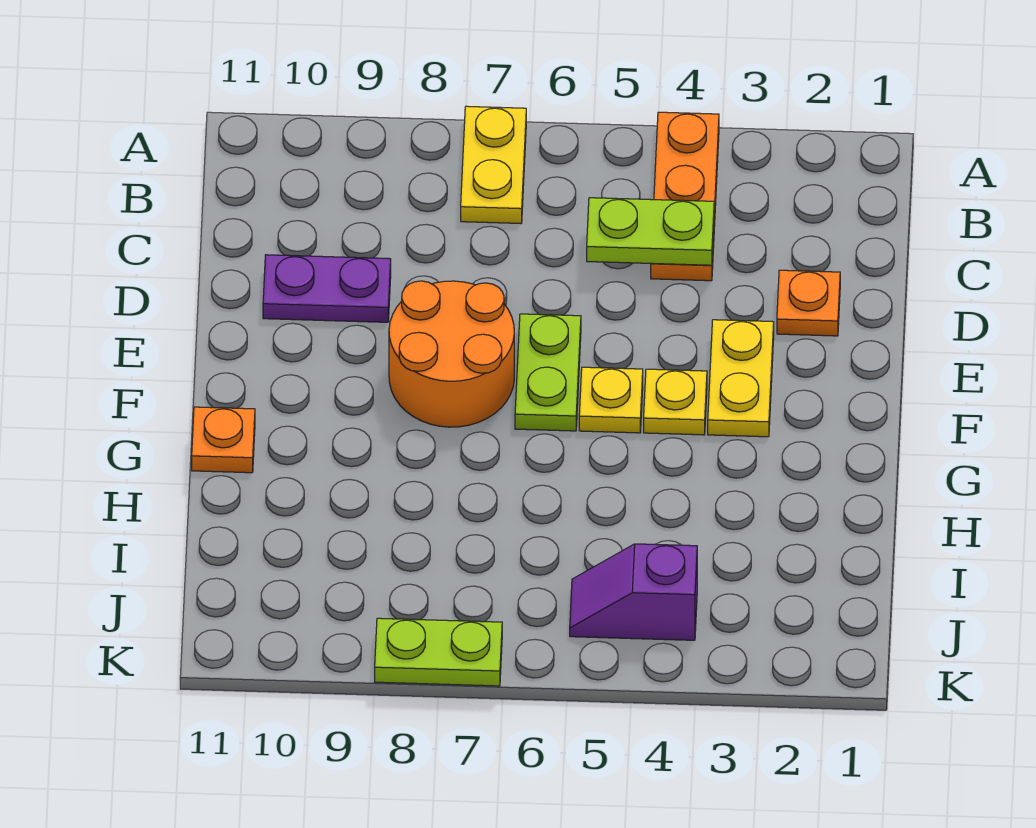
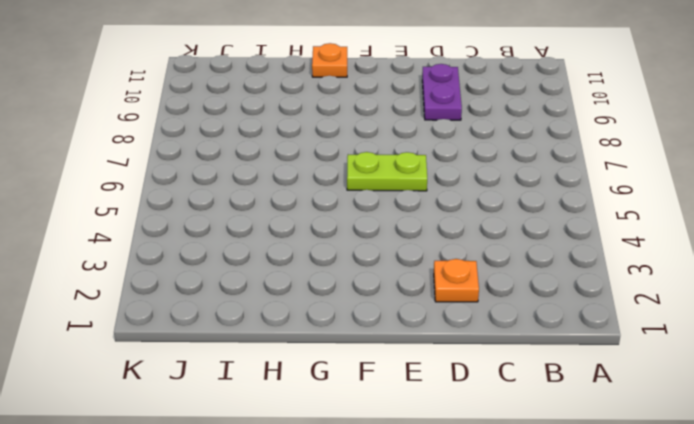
none -> orange plate A4:C4 level 1
none -> yellow plate A7:B7 level 1
none -> yellow plate E3:F3 level 1

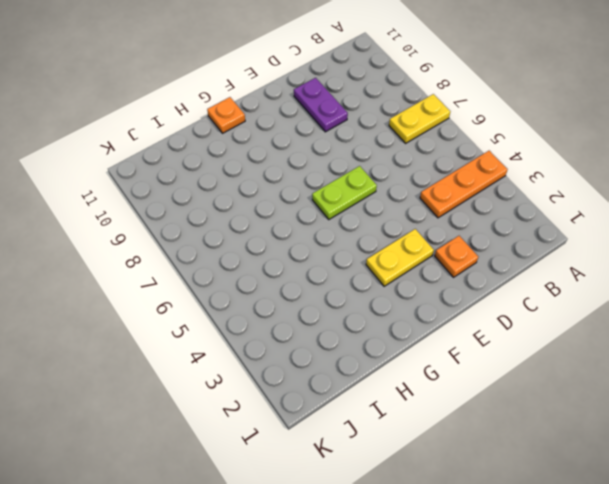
none -> orange round brick E7:F8 level 1
none -> yellow plate F4 level 1
none -> yellow plate F5 level 1

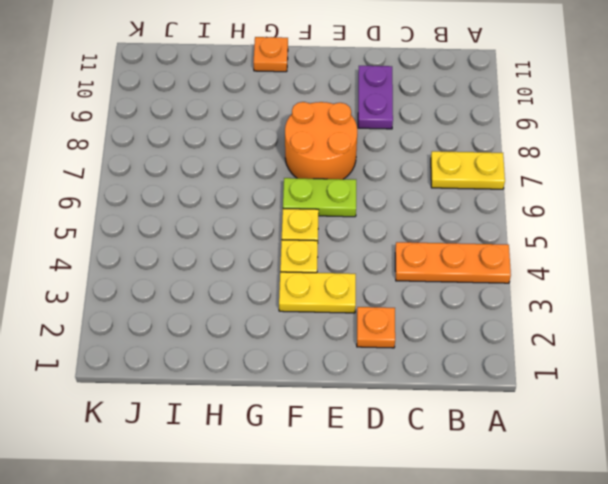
none -> purple slope J4:J5 level 1 top 4
none -> lime plate K7:K8 level 1
none -> lime plate C4:C5 level 2

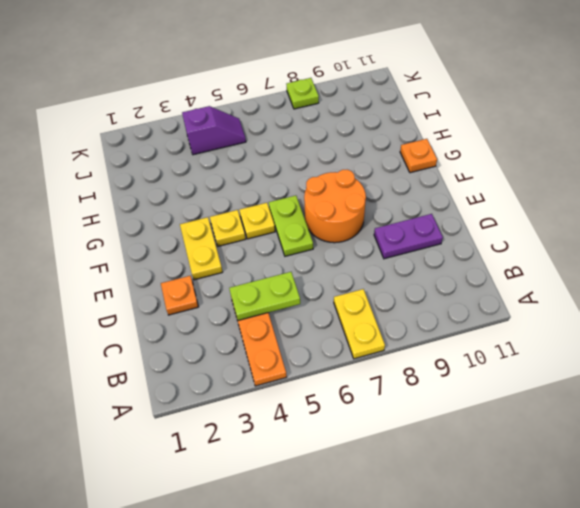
lime plate K8 level 1 -> lime plate K7:K8 level 1

